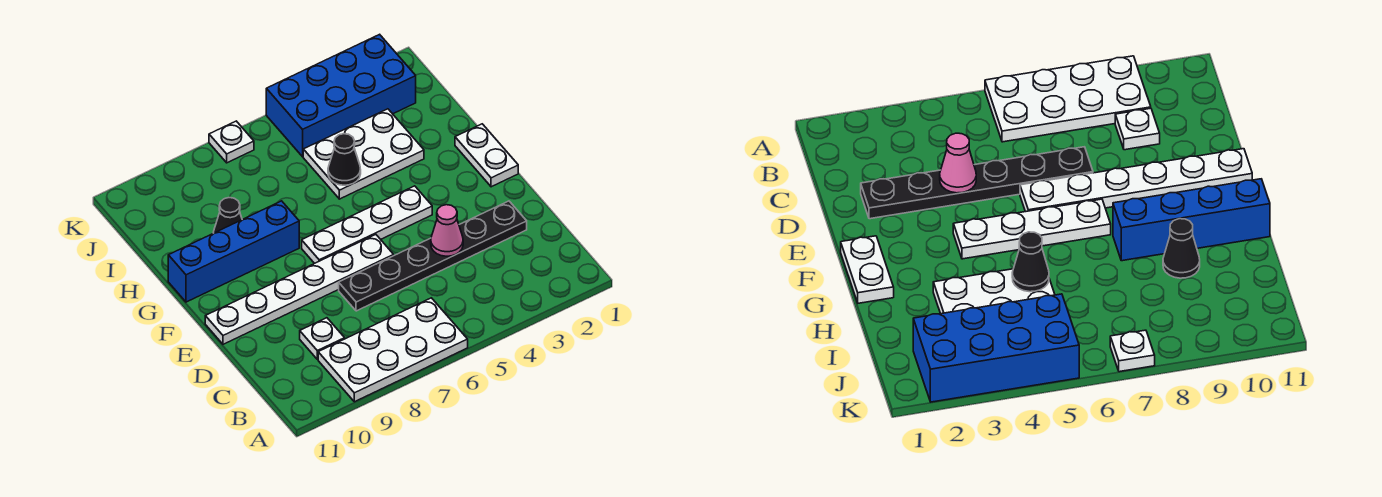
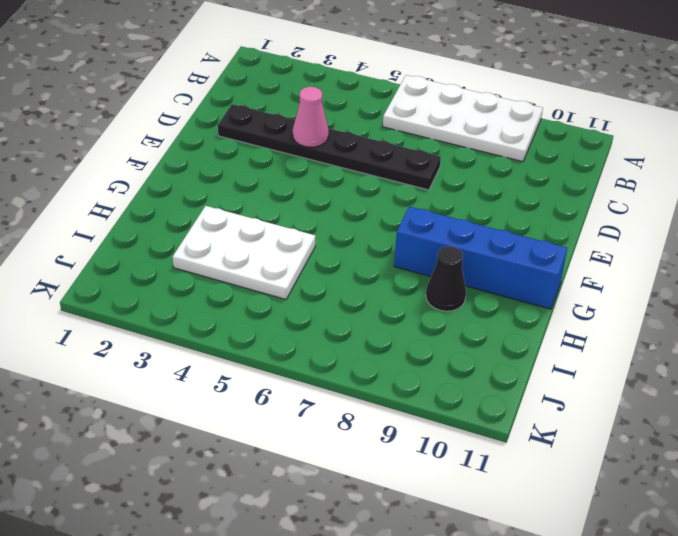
none -> white plate C9 level 1
none -> white plate E6:E11 level 1
none -> white plate F1:G1 level 1

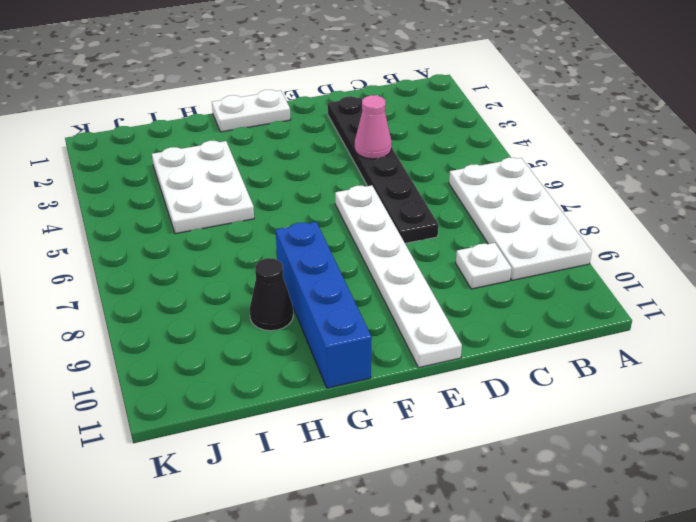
none -> white plate F4:F7 level 1
none -> blue brick J2:K5 level 1
none -> white plate K7 level 1

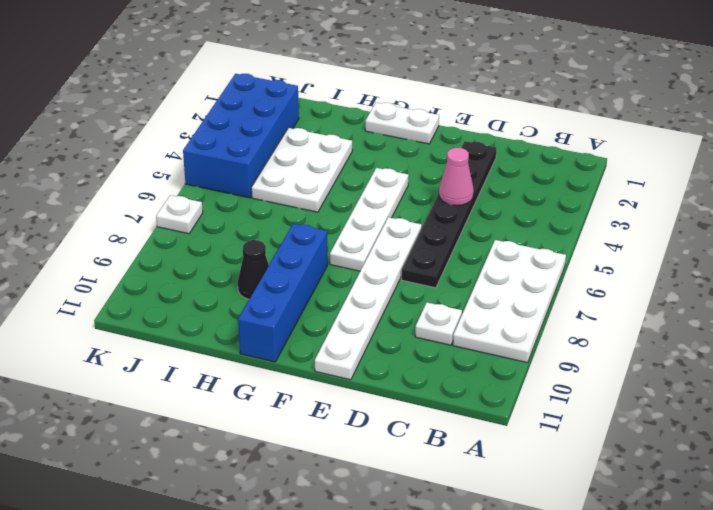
none -> black cone H5 level 2

